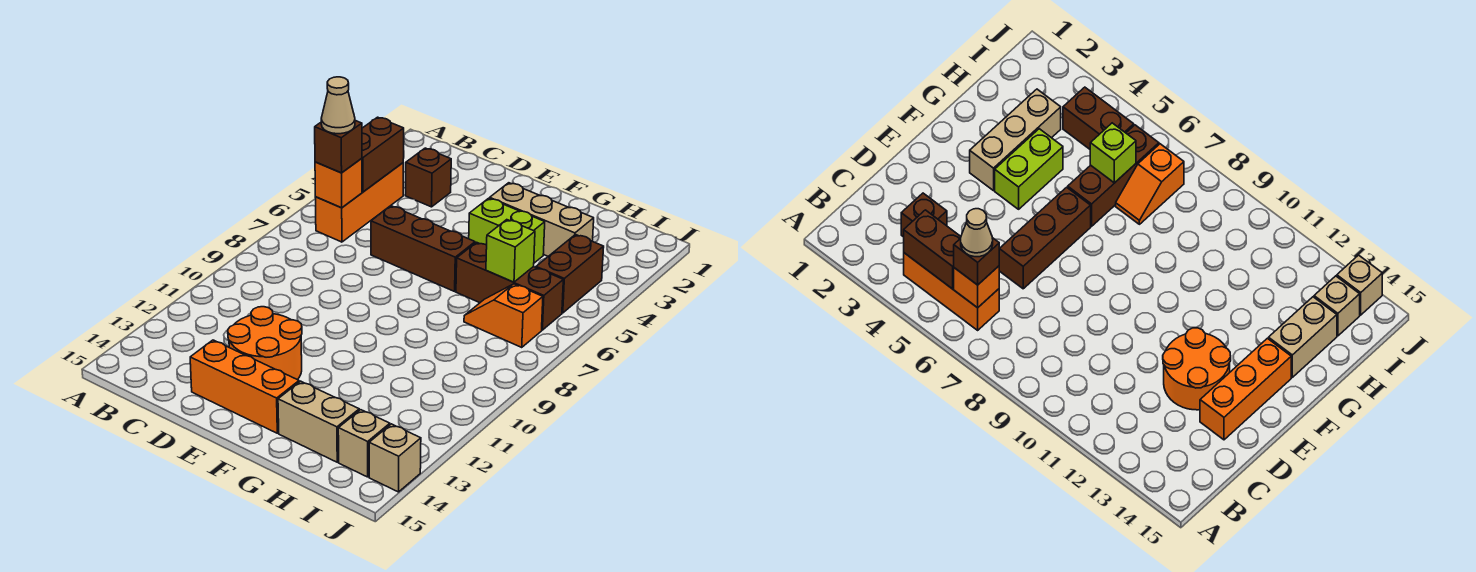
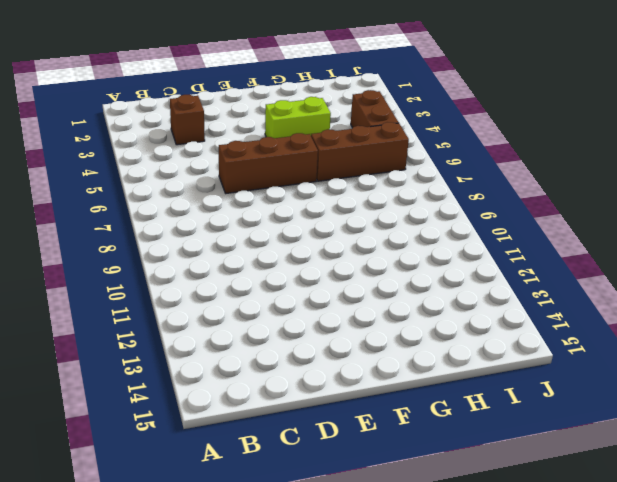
none -> orange brick B4:B6 level 1
none -> orange round brick D12:E13 level 1
none -> orange brick D14:F14 level 1

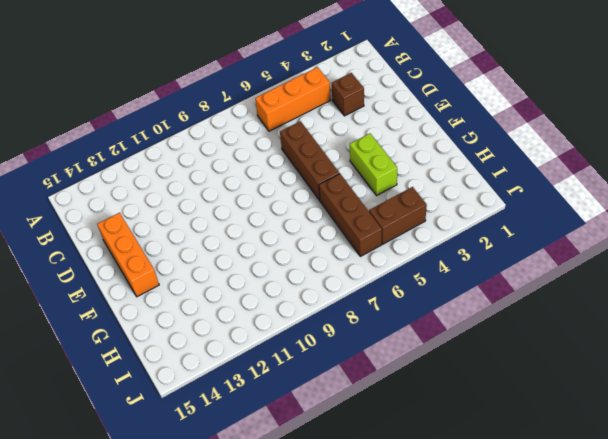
none -> orange round brick D12:E13 level 1
none -> tan brick F3:H3 level 1
none -> tan brick G14:H14 level 1

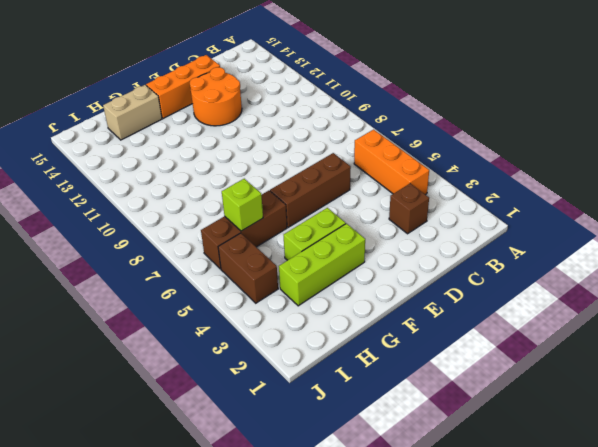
lime brick F3:H3 level 1 -> tan brick F3:H3 level 1
none -> orange slope H7:I7 level 1 top I
none -> tan brick I14 level 1
none -> tan brick J14 level 1

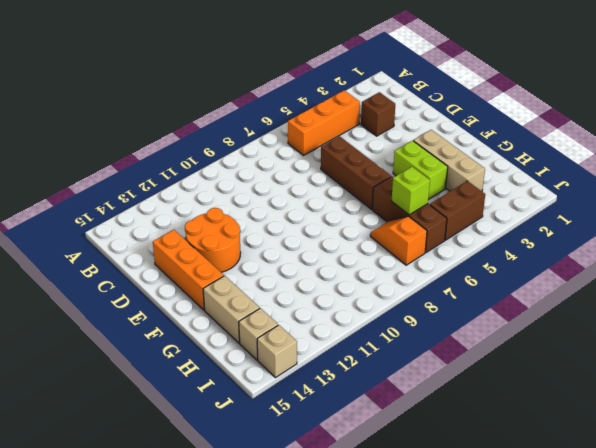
none -> brown brick B4:B5 level 2
none -> orange brick B6 level 2
none -> brown brick B6 level 3

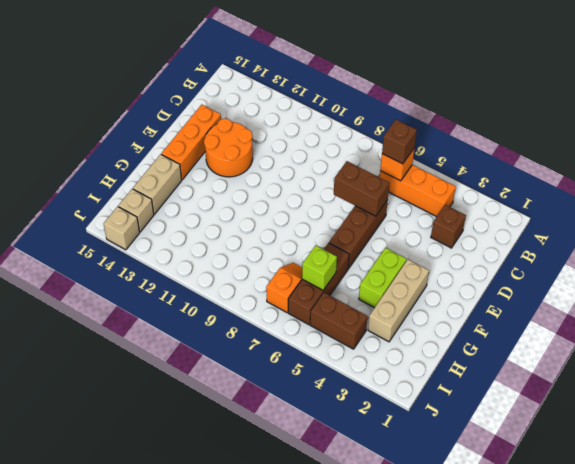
brown brick D6:D7 level 2 -> brown brick B4:B5 level 2
none -> tan cone B6 level 4

